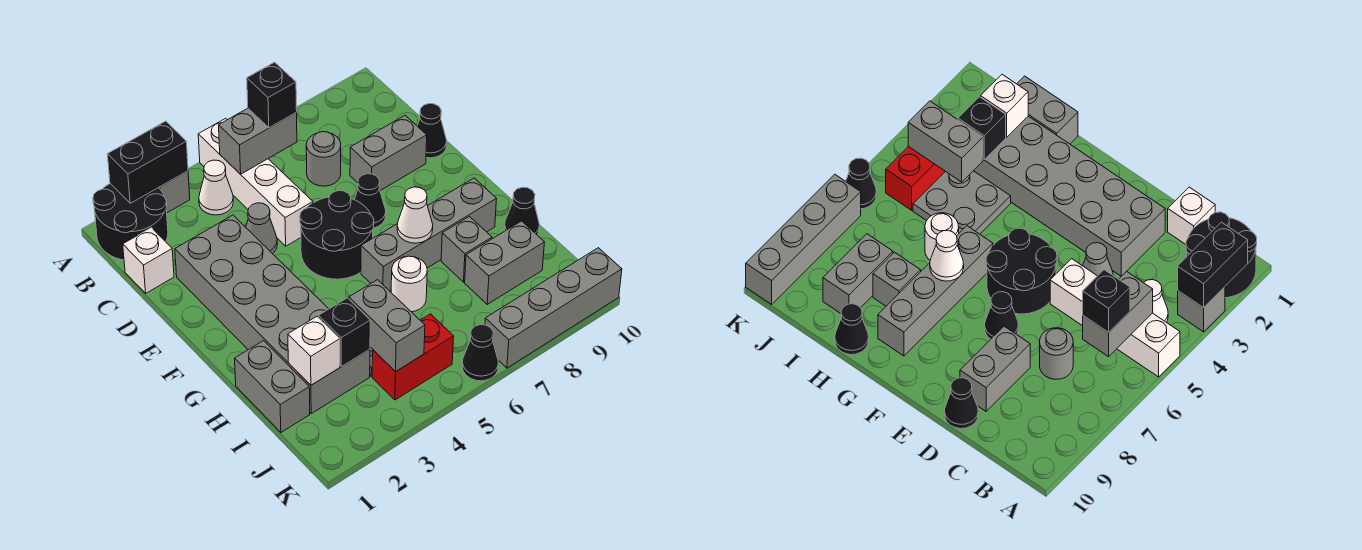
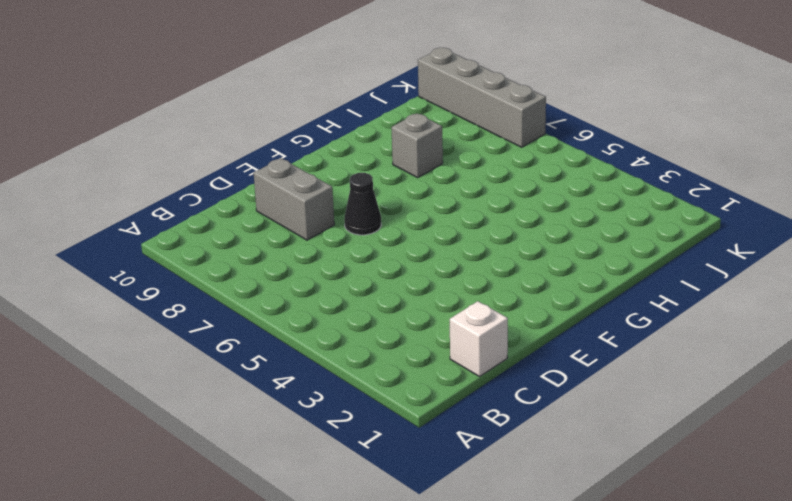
none -> black round brick A1:B2 level 1
none -> grey brick A3 level 1
none -> white brick A5:D5 level 1

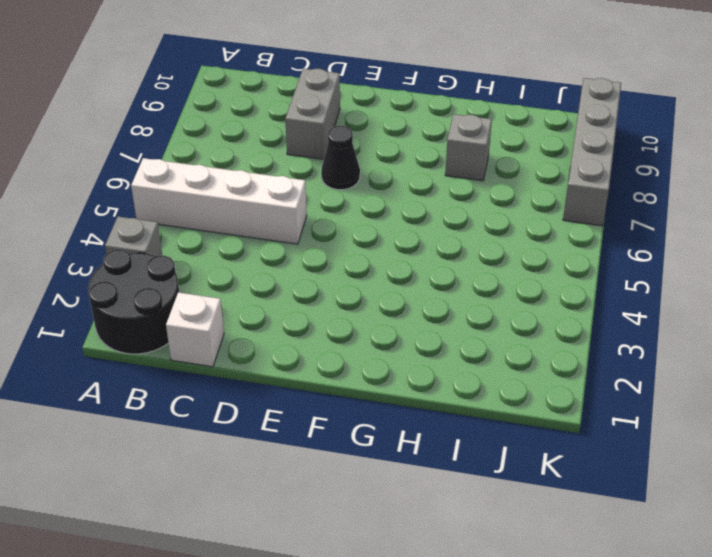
none -> white cone B4 level 1
none -> grey round brick C7 level 1
none -> grey brick D2:I3 level 1

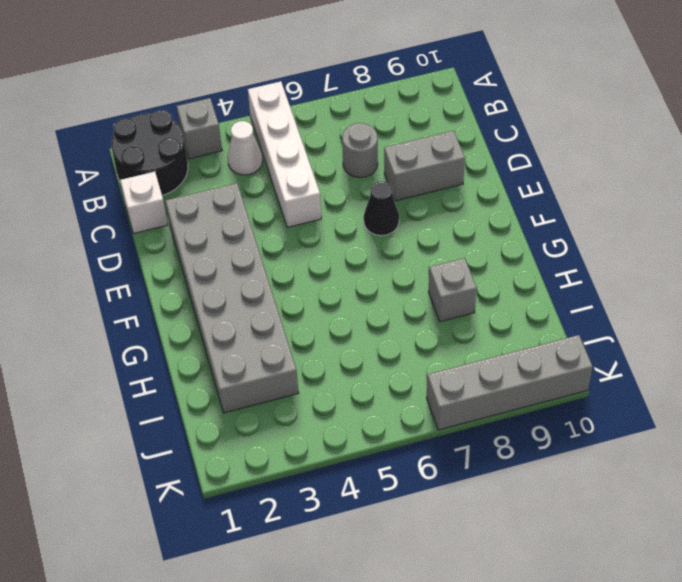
none -> grey cone D4 level 1
none -> black cone D10 level 1
none -> black round brick E5:F6 level 1

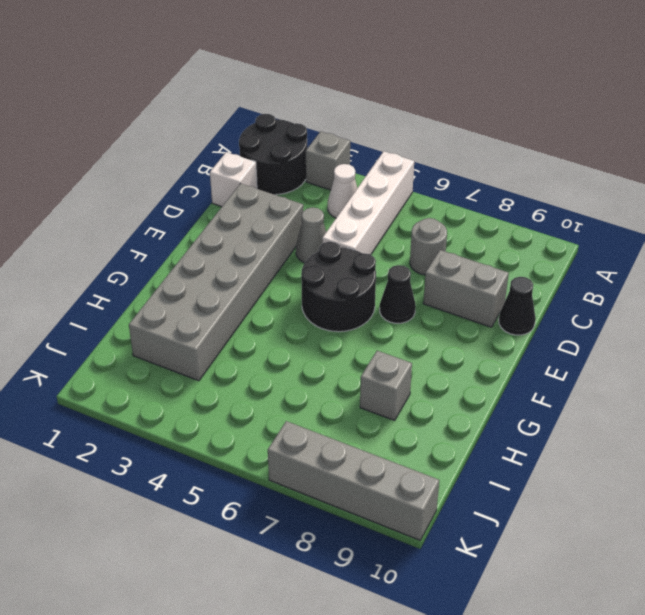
none -> grey brick G6:G9 level 1
none -> grey brick H1:I1 level 1
none -> grey plate H4:I5 level 1

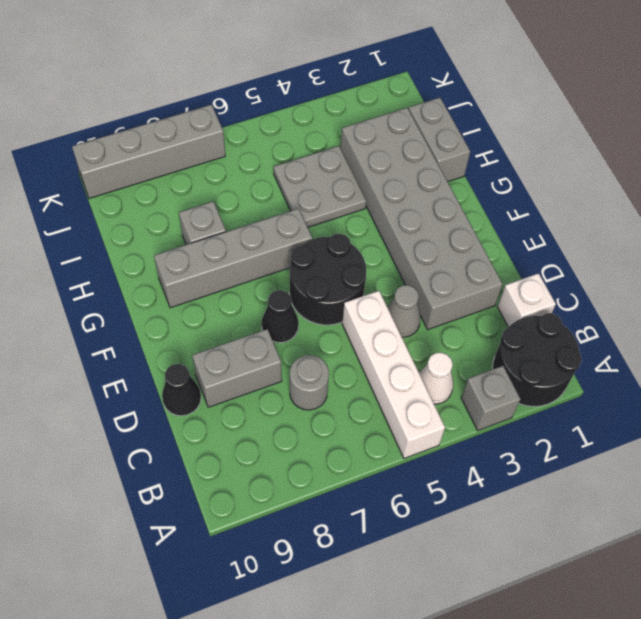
none -> white round brick H6 level 1
none -> black cone H10 level 1
none -> grey brick I8:I9 level 1

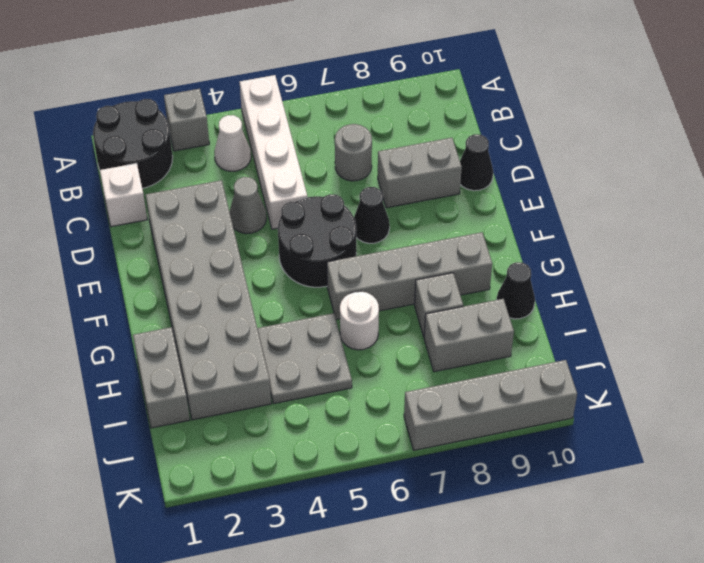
none -> red brick J4:J5 level 1
none -> black cone K6 level 1
none -> black brick A2:A3 level 2

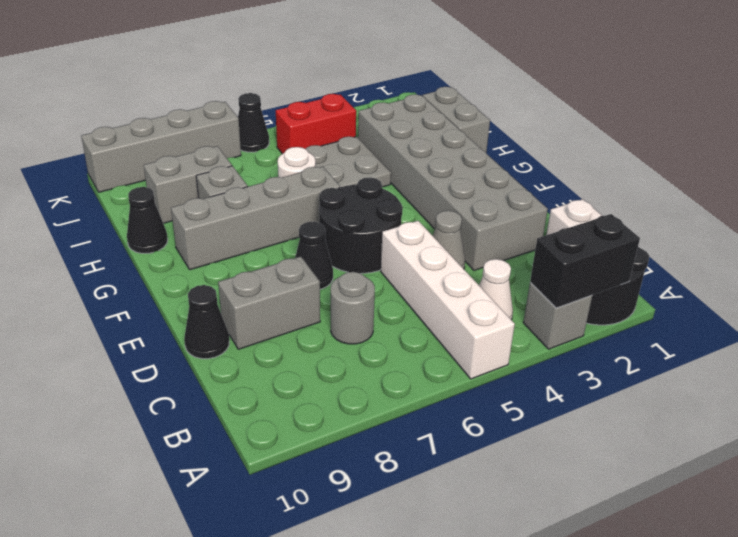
none -> grey brick B5:B6 level 2
none -> white cone G7 level 2
none -> white brick I2 level 2

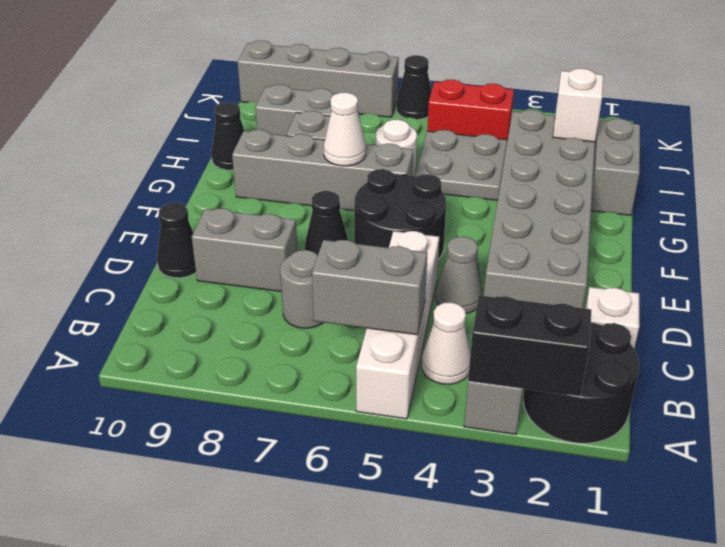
none -> black brick I3 level 2
none -> grey brick I4:J4 level 2
none -> black brick B6 level 3

